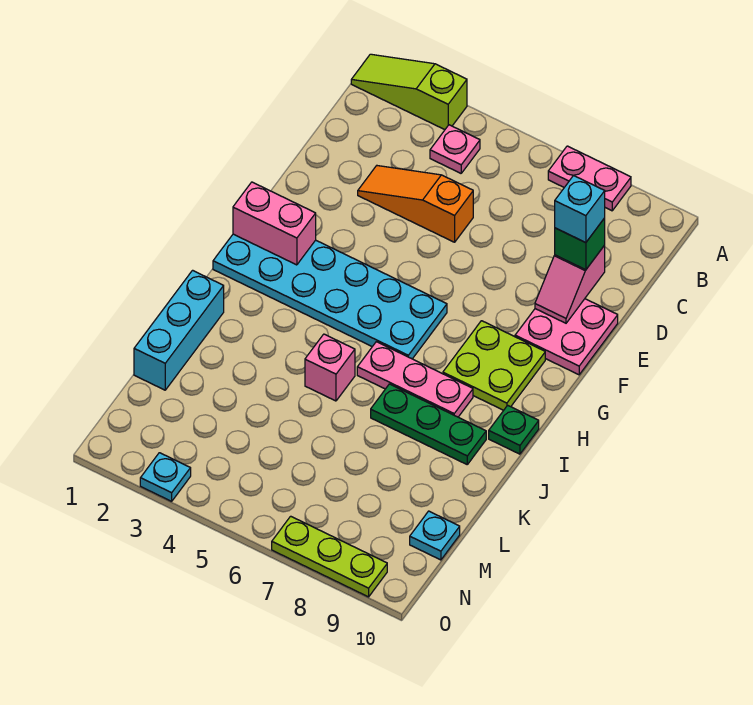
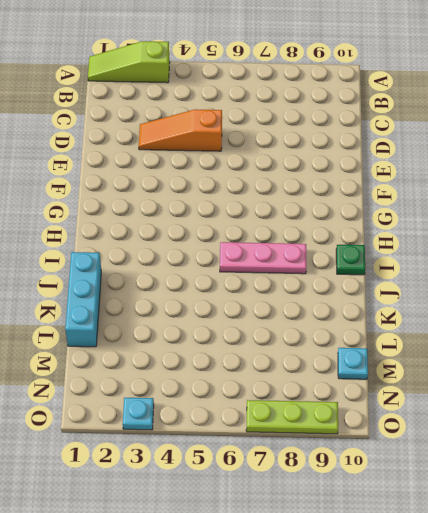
none -> pink plate A7:A8 level 1
none -> pink plate B4 level 1
none -> pink plate E9:F10 level 1

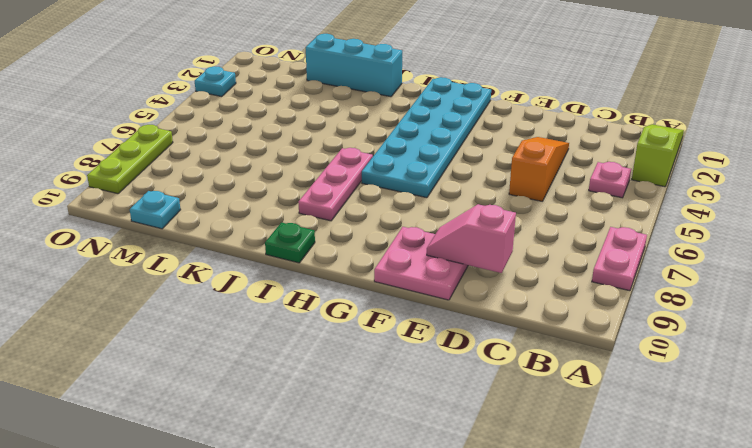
none -> lime plate G8:H9 level 1
none -> pink brick J5 level 1
none -> green plate J7:J9 level 1

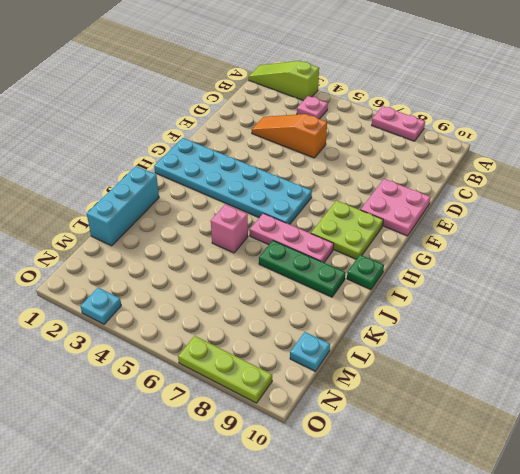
none -> pink slope D9:E9 level 2 top D
none -> pink brick G1:G2 level 2
none -> green brick D9 level 3

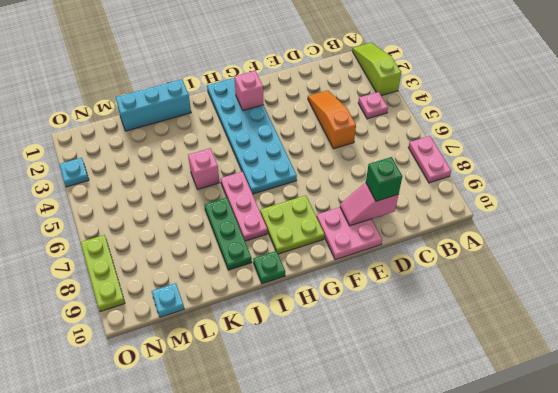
pink brick G2 level 2 -> pink brick G1:G2 level 2
none -> cyan brick D9 level 4

